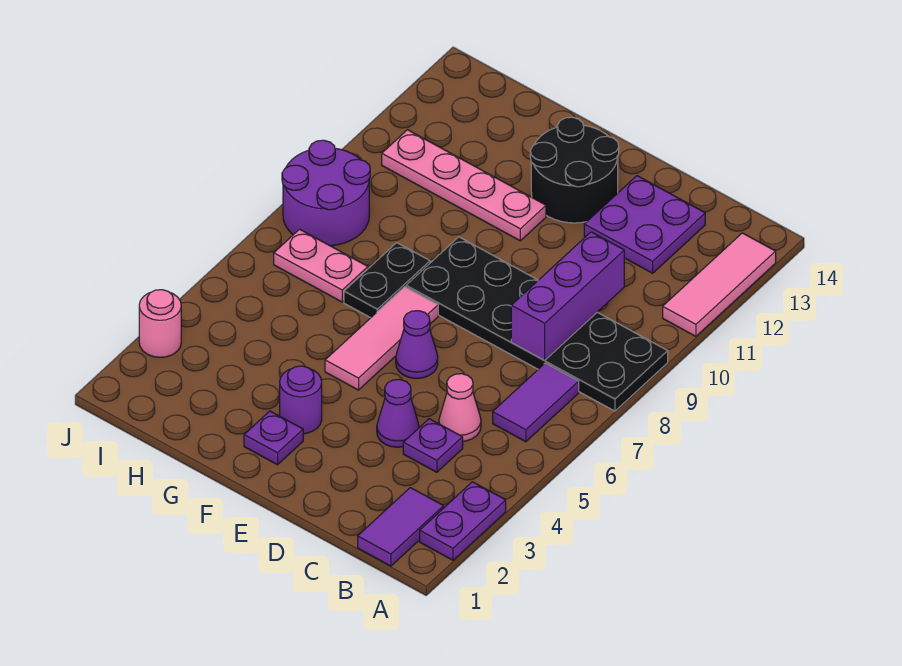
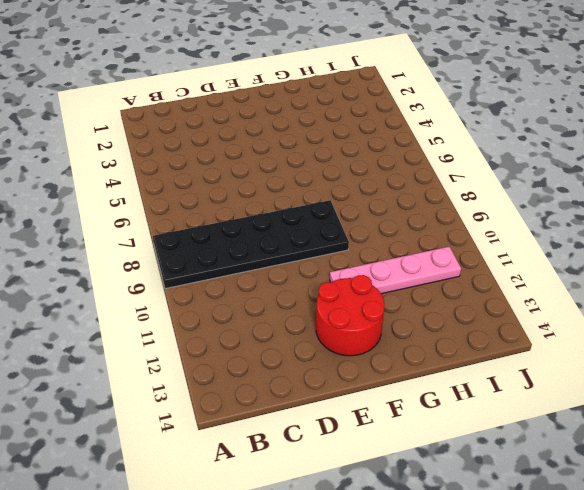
red round brick E12:F13 level 1 -> black round brick E12:F13 level 1
none -> purple plate A2:A3 level 1
none -> pink tile A11:A13 level 1
none -> purple tile B1:B2 level 1

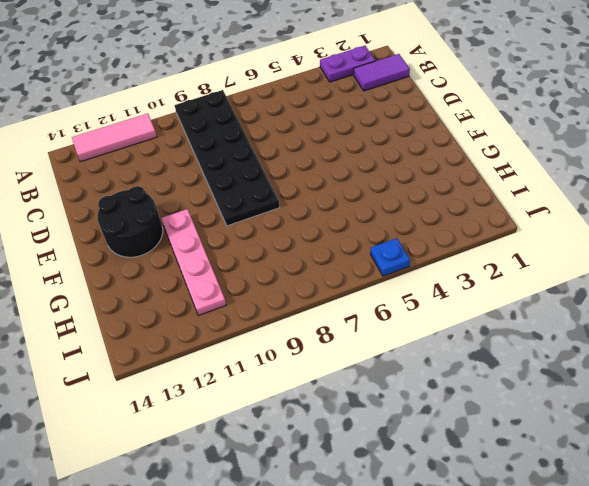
blue plate J5 level 1 -> none
none -> purple tile B6:B7 level 1
none -> purple plate C4 level 1
none -> pink cone C5 level 1

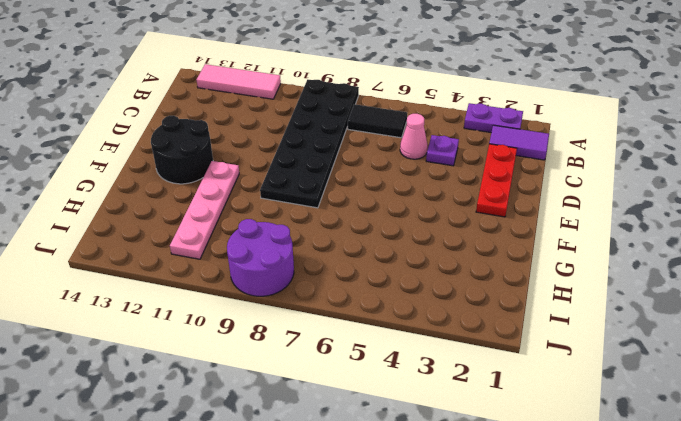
black tile B6:B7 level 1 -> purple tile B6:B7 level 1
red plate C2:E2 level 1 -> none
none -> purple plate C12:D13 level 1
none -> purple cone D4 level 1
none -> purple cone E6 level 1

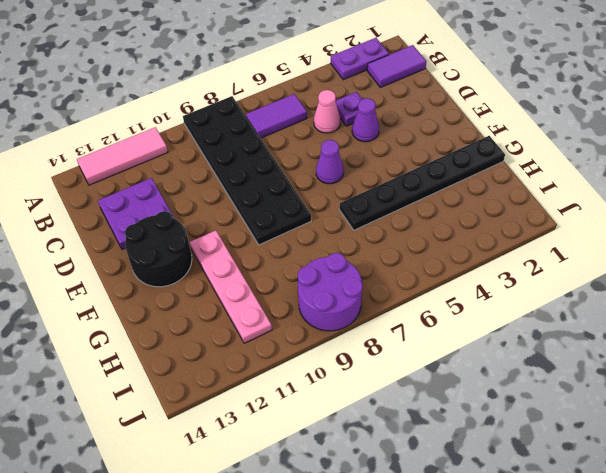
black plate G1:G6 level 1 -> none
none -> purple plate F2 level 1
none -> purple round brick F3 level 1
none -> pink tile F5:F7 level 1

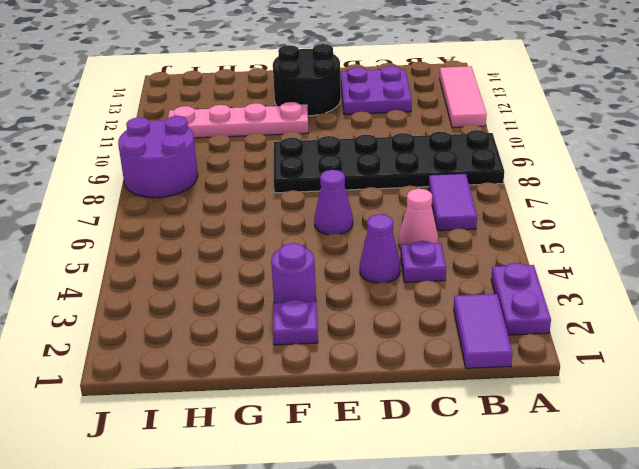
none -> pink tile F5:F7 level 1
none -> black plate G7:G8 level 1
none -> pink plate H7:I7 level 1

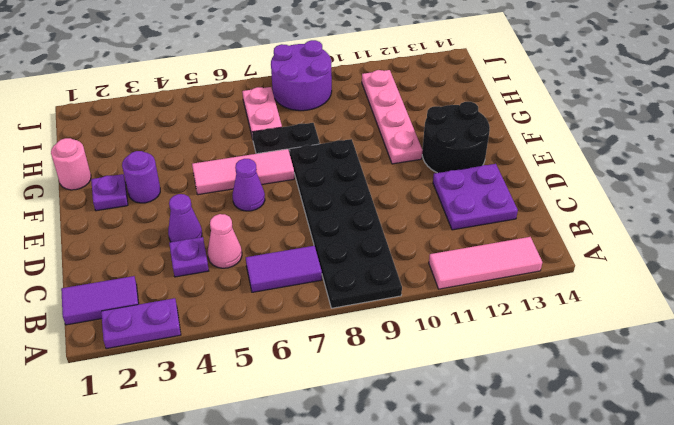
pink round brick G1 level 1 -> pink round brick J3 level 1
none -> purple brick C8:C10 level 2

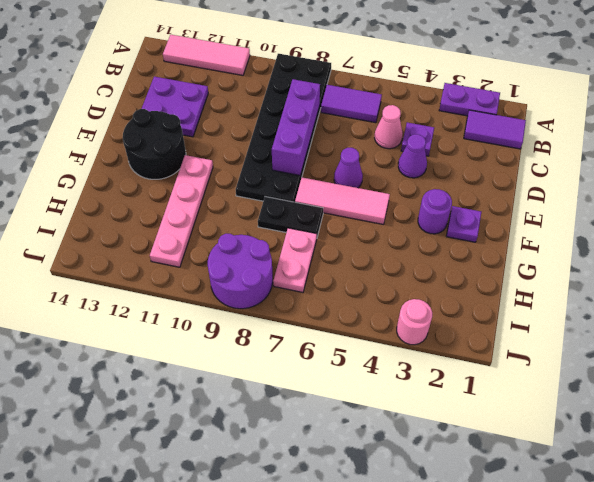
purple brick C8:E8 level 2 -> purple brick C8:C10 level 2

